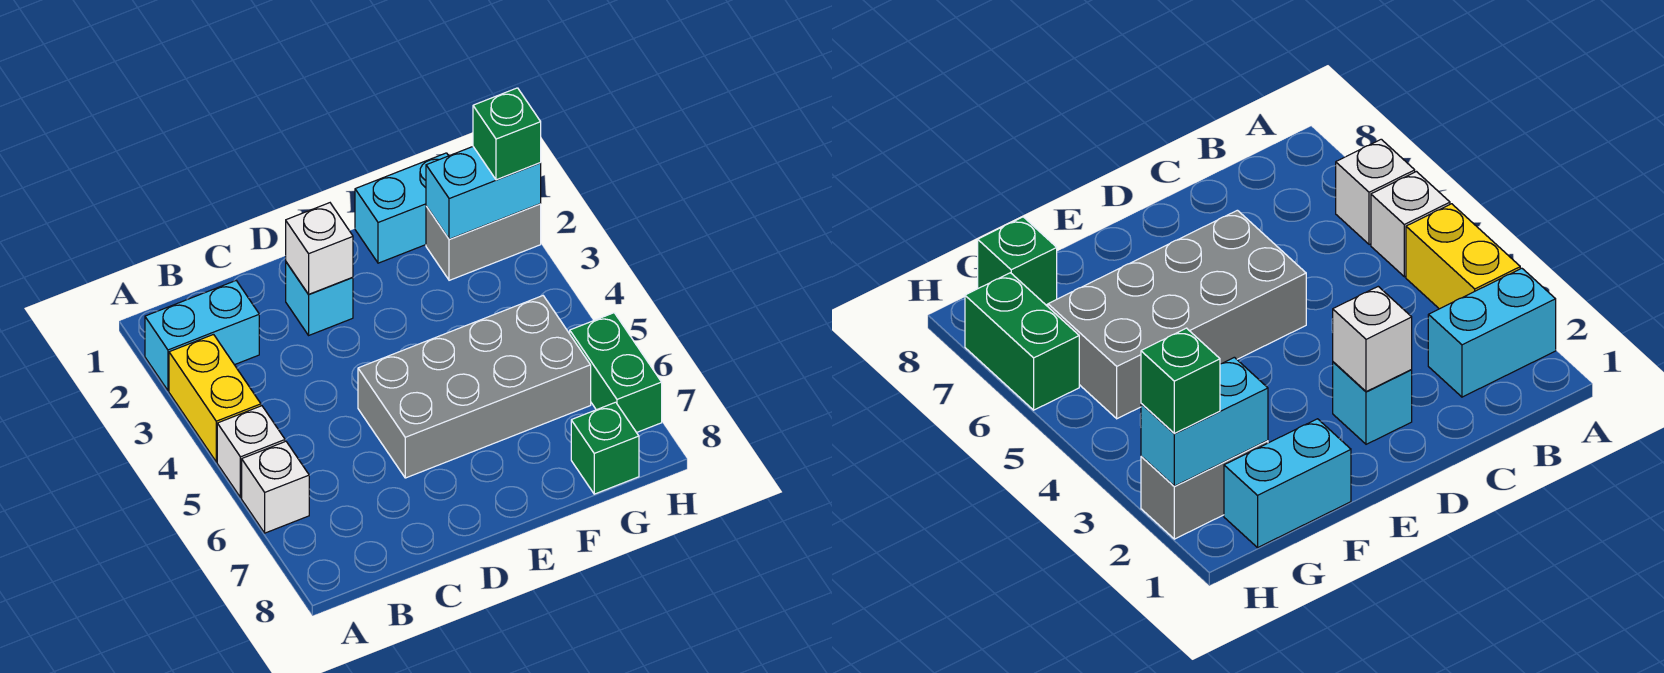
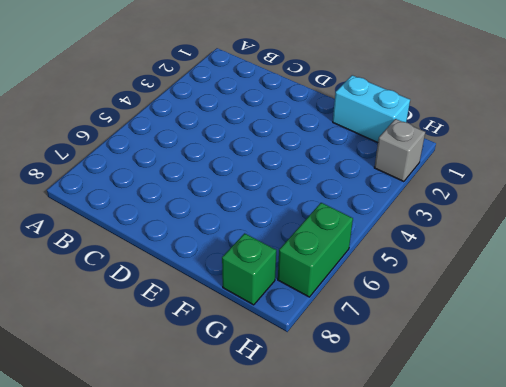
grey brick H2 level 1 -> grey brick G2:H2 level 1
none -> cyan brick A2:B2 level 1
none -> yellow brick A3:A4 level 1
none -> white brick A5 level 1

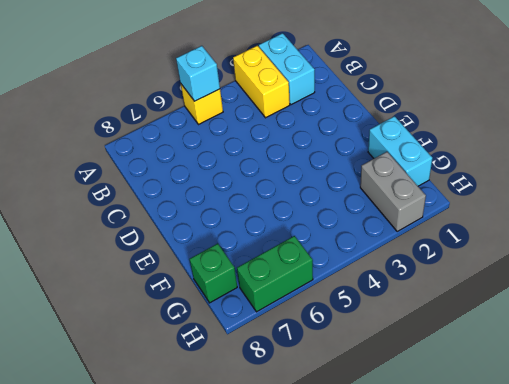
yellow brick A3:B3 level 1 -> yellow brick A3:A4 level 1
yellow brick A5 level 1 -> white brick A5 level 1
cyan brick A5 level 2 -> cyan brick D2 level 1
none -> white brick A6 level 1
none -> grey brick D5:G6 level 1
none -> white brick D2 level 2

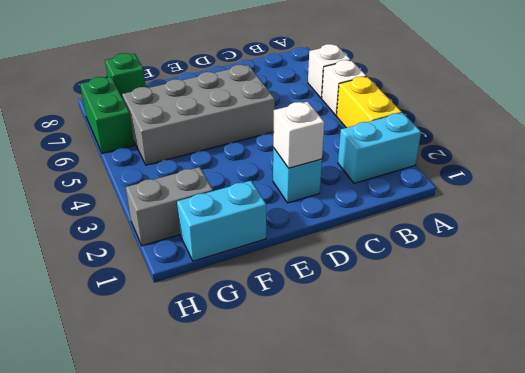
none -> cyan brick G2:H2 level 2
none -> green brick H2 level 3

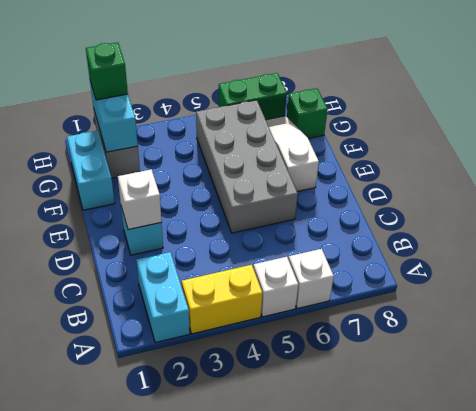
white slope E7:G7 level 1 top E -> none

